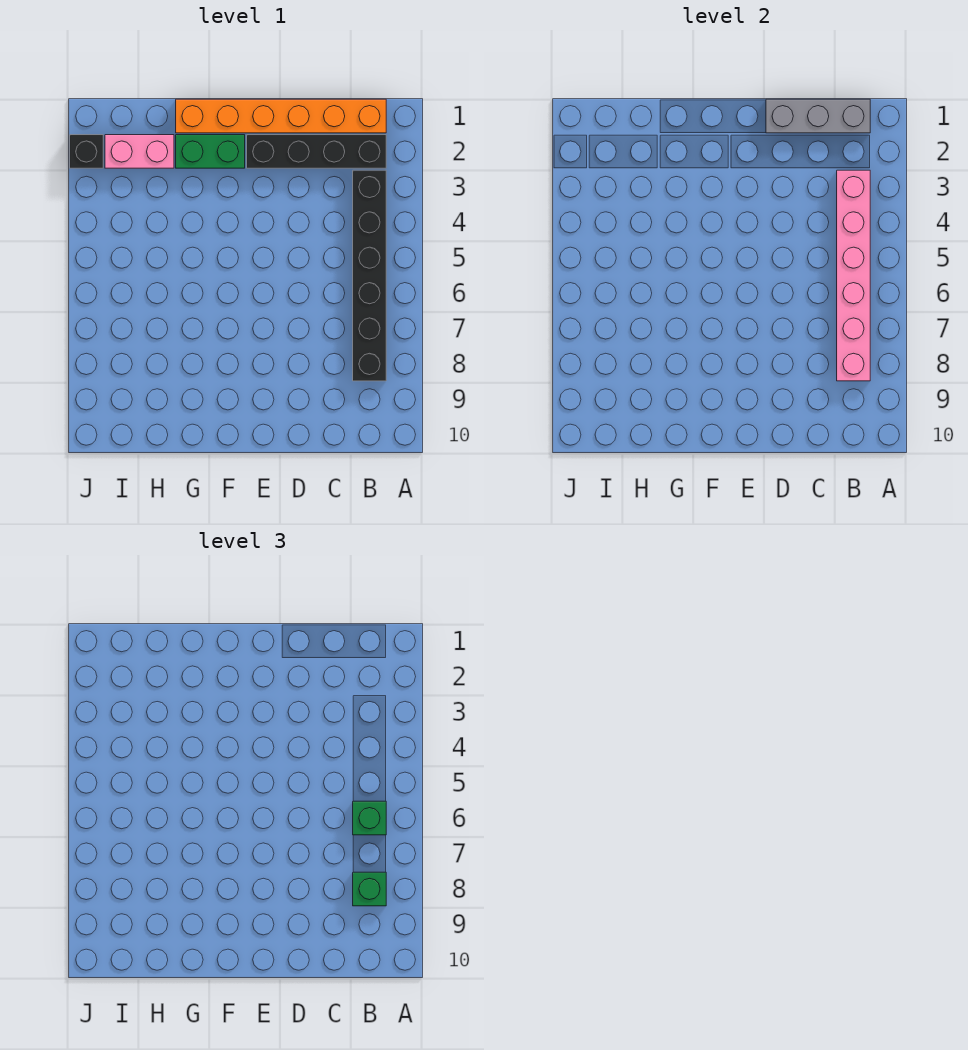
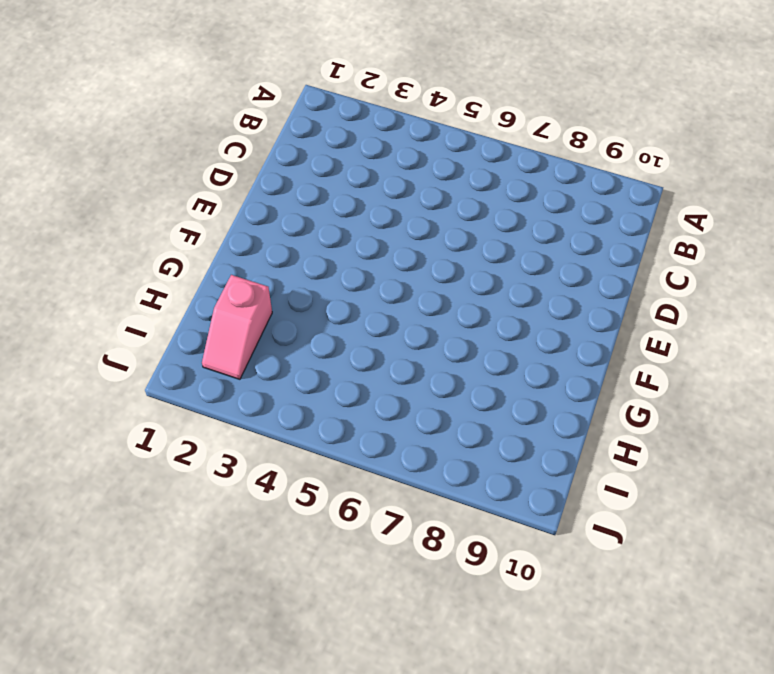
pink slope H2:I2 level 1 top H -> pink brick H2:I2 level 1
none -> orange brick B1:G1 level 1
none -> black brick B2:E2 level 1

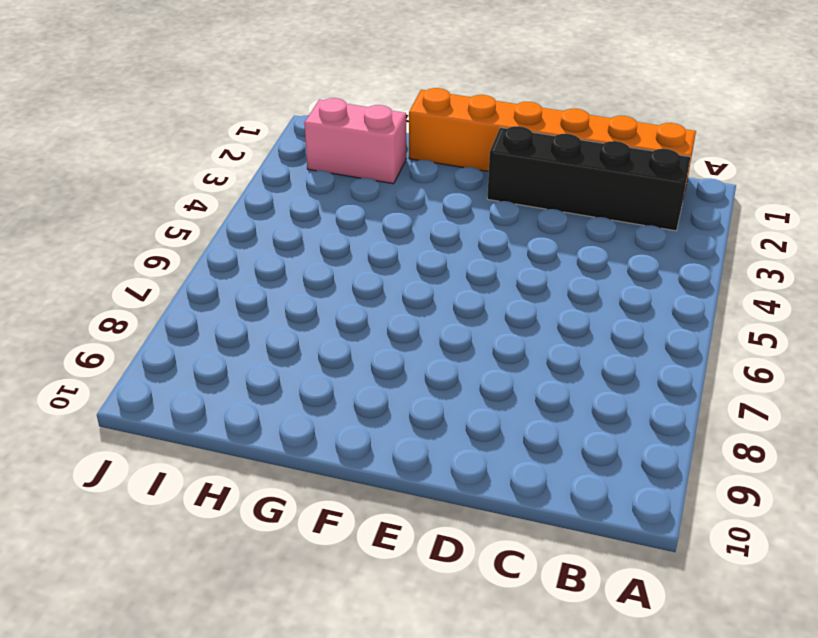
none -> black brick B3:B8 level 1
none -> green brick F2:G2 level 1

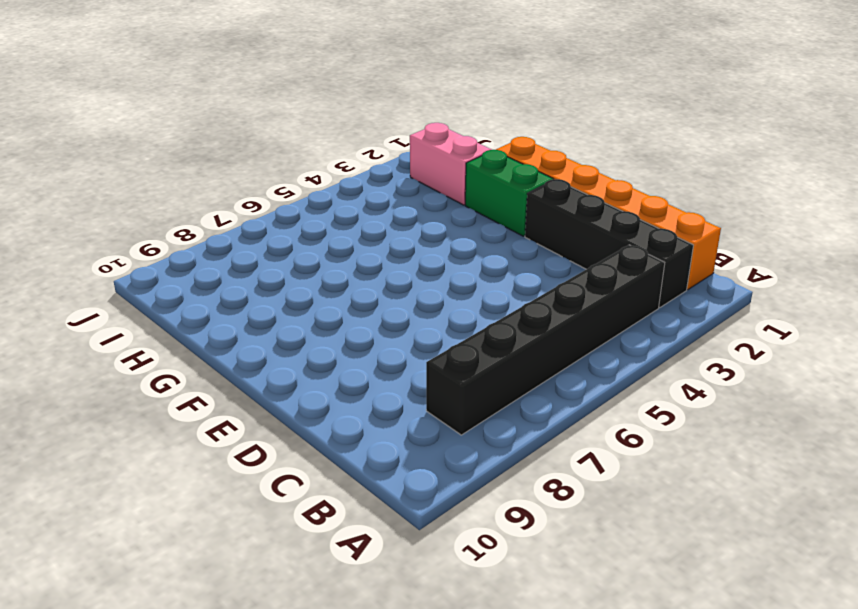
none -> black brick J2 level 1
none -> grey brick B1:D1 level 2

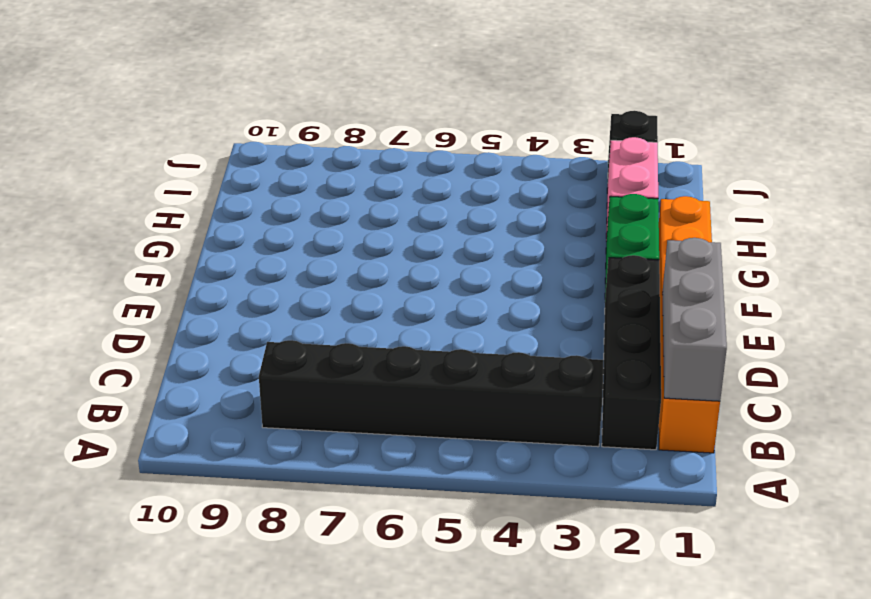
none -> pink brick B3:B8 level 2
none -> green brick B6 level 3

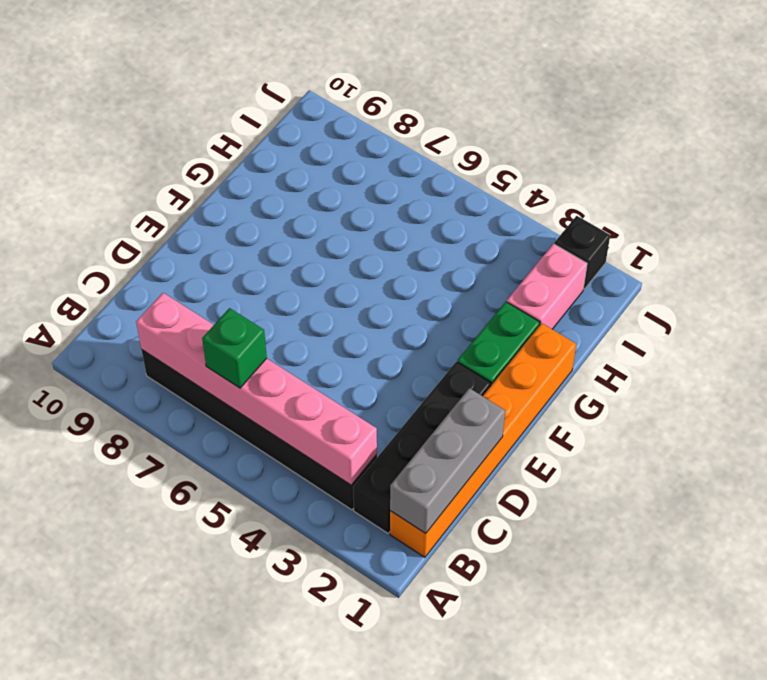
none -> green brick B8 level 3

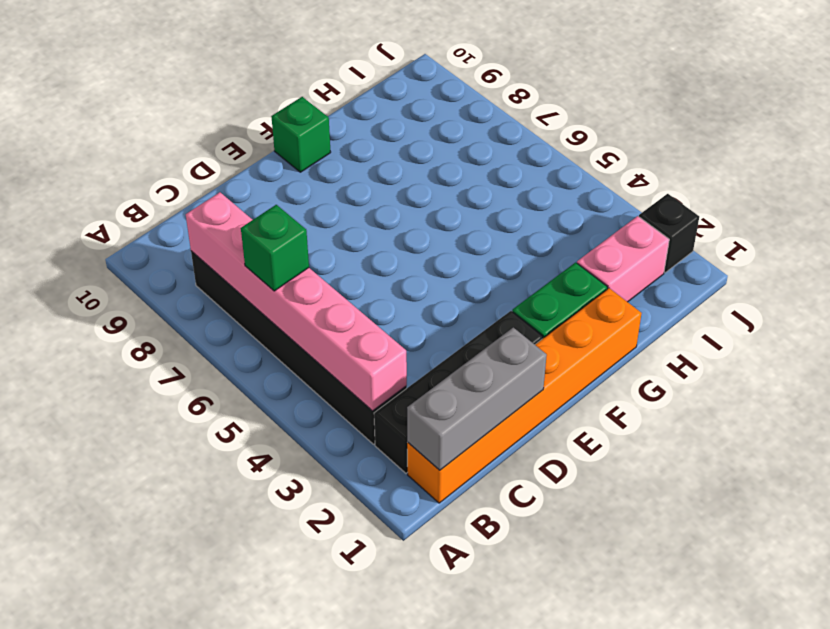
green brick F10 level 1 -> green brick B8 level 3

